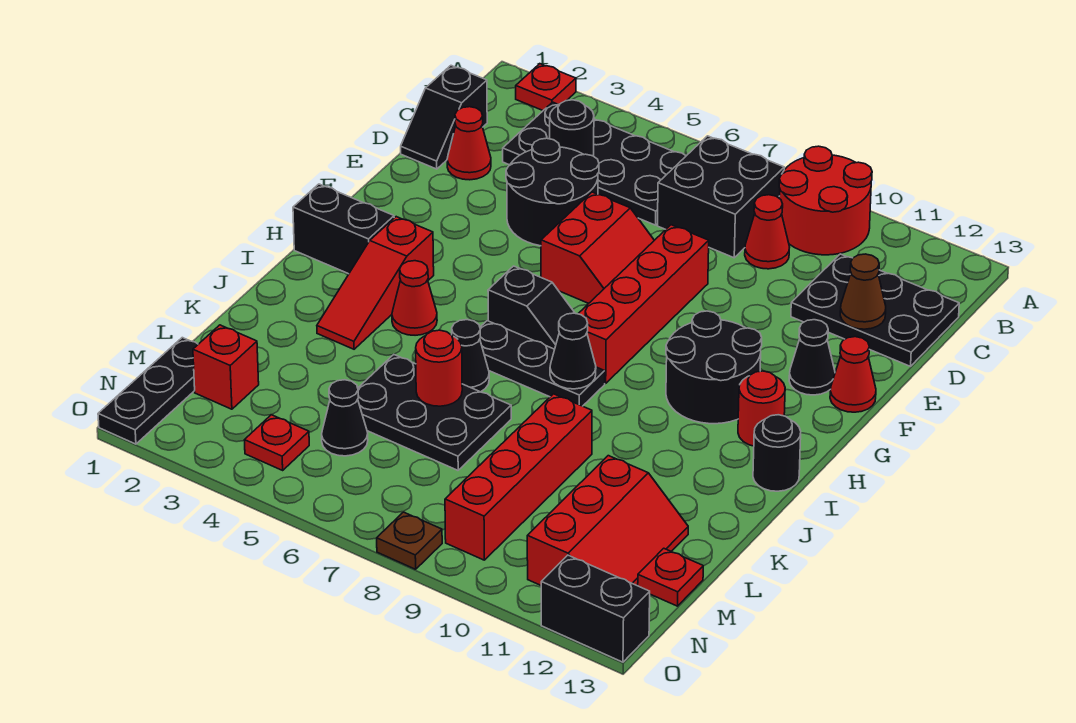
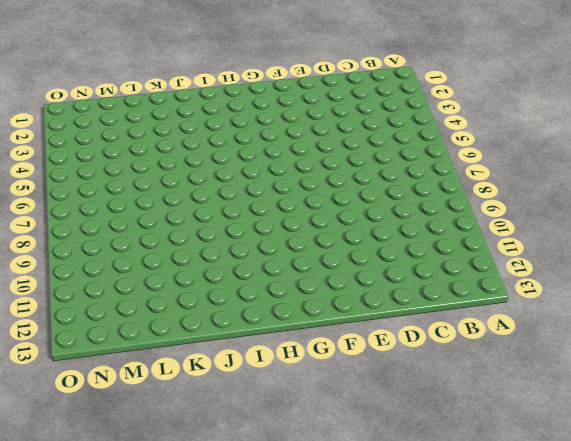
none -> red plate A2 level 1
none -> red round brick A9:B10 level 1
none -> black plate B3:C6 level 1
none -> black brick B7:C8 level 1

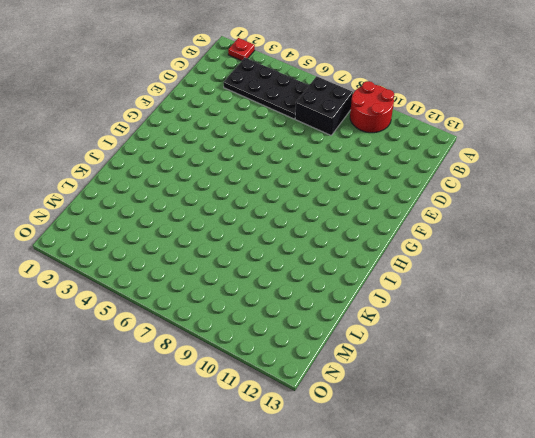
none -> black slope C1:D1 level 1 top C
none -> red cone C9 level 1
none -> black plate C11:D13 level 1
none -> red cone D2 level 1

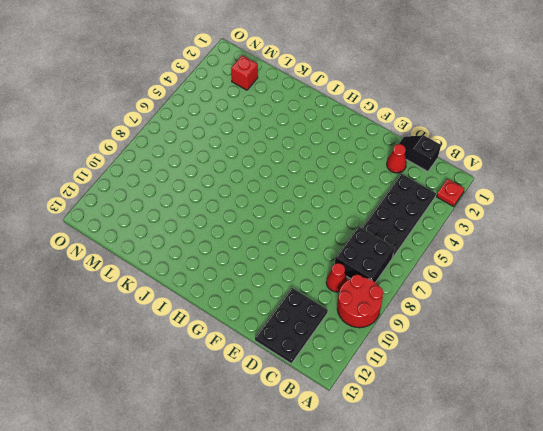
none -> black round brick D4:E5 level 1
none -> red slope E6:F7 level 1 top 6
none -> red brick E8:H8 level 1
none -> black cone F12 level 1

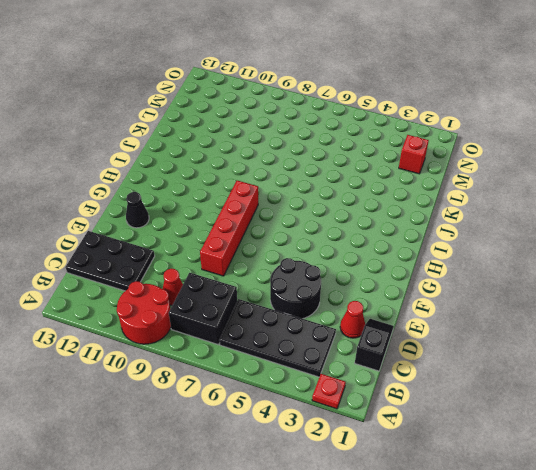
none -> red slope E6:F7 level 1 top 6
none -> red cone F13 level 1
none -> black round brick G10:H11 level 1
none -> black brick H1:H2 level 1

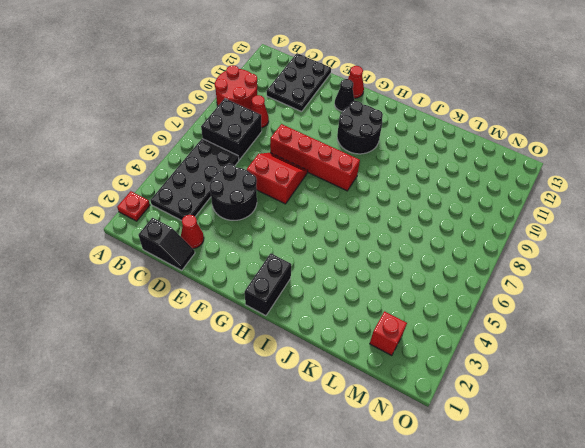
none -> red slope H3:J3 level 1 top H
none -> black slope H6:H7 level 1 top 6
none -> red round brick H12 level 1
none -> red cone I4 level 1

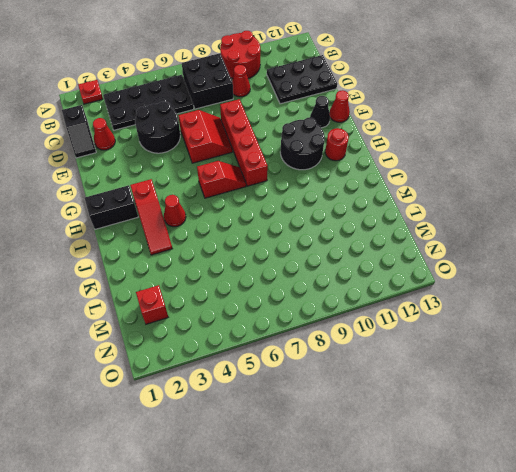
red slope H6:H7 level 1 top 6 -> black slope H6:H7 level 1 top 6
none -> black plate I6:I8 level 1
none -> black round brick I13 level 1
none -> black cone J6 level 1
none -> black plate K5:L7 level 1

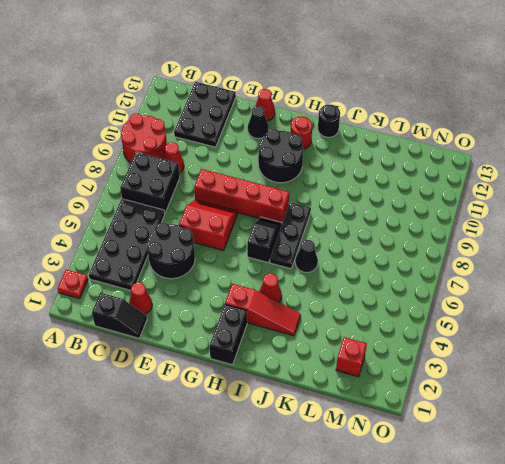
none -> black plate K5:L7 level 1
none -> red brick K9:N9 level 1
none -> red slope L11:N12 level 1 top 11
none -> black plate M1:O1 level 1

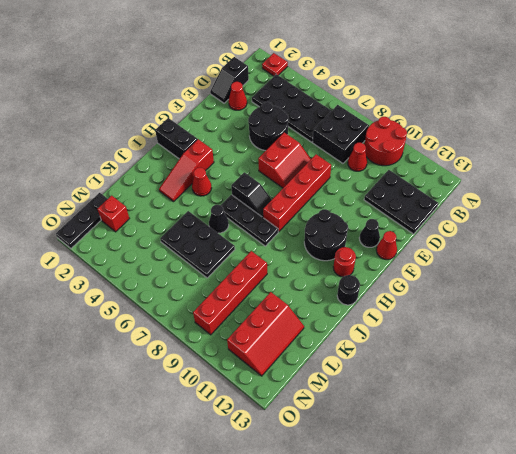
none -> black cone M5 level 1
none -> red plate M13 level 1
none -> red plate N4 level 1
none -> brown plate O8 level 1

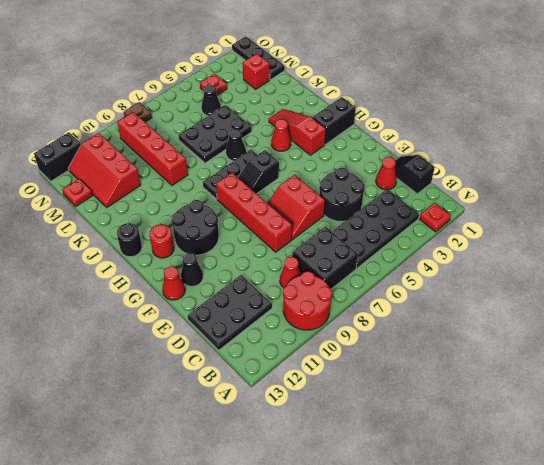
none -> black round brick C4 level 2
none -> brown cone D12 level 2
none -> black cone I8 level 2
none -> red round brick K6 level 2

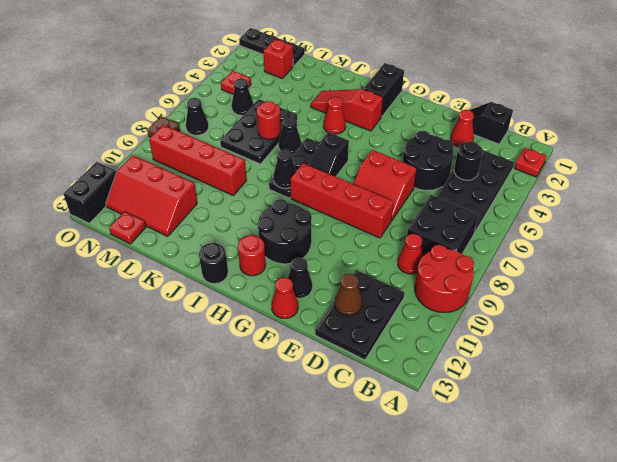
black cone N7 level 1 -> none

